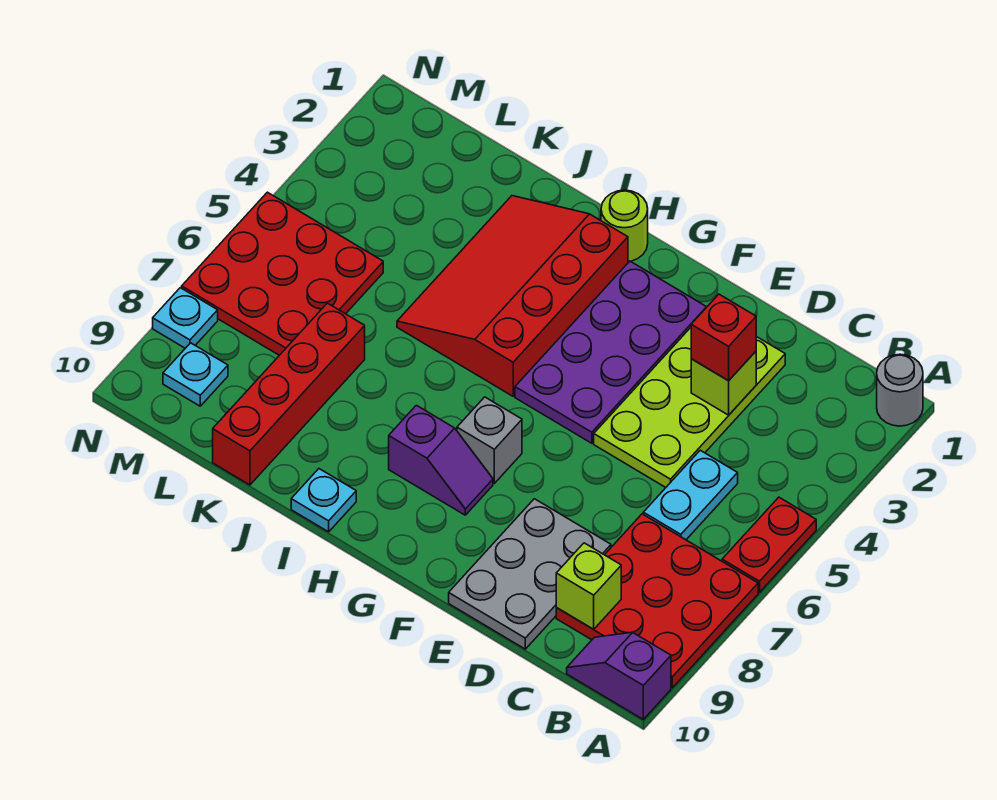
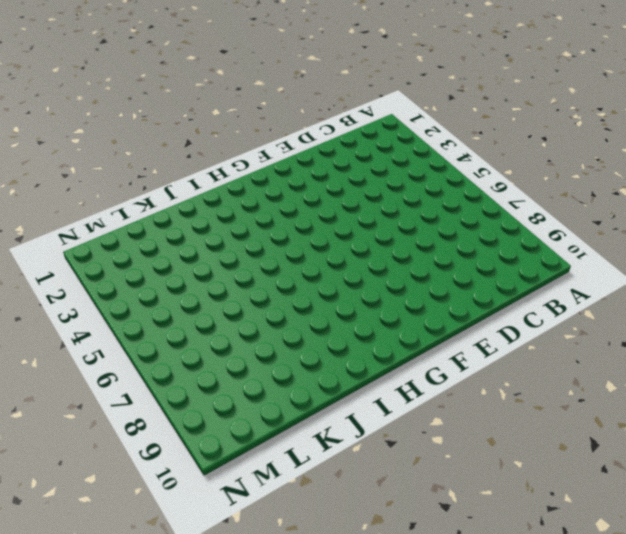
none -> grey round brick A1 level 1
none -> red plate A5:A6 level 1
none -> red plate A7:C9 level 1

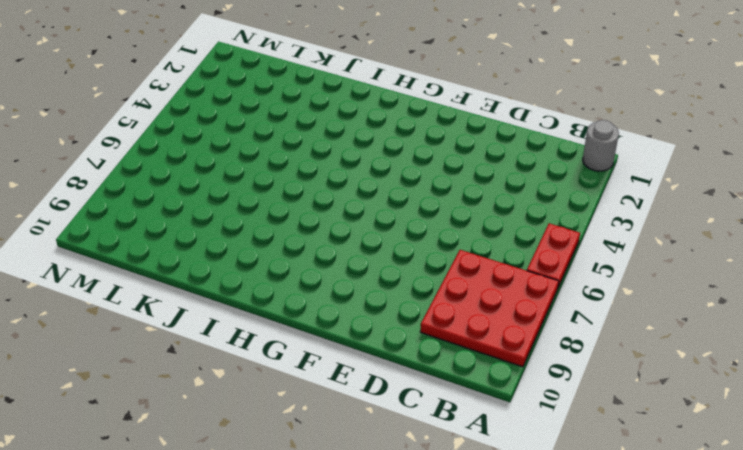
none -> purple slope A10:B10 level 1 top A
none -> cyan plate C5:C6 level 1
none -> lime plate D2:E5 level 1

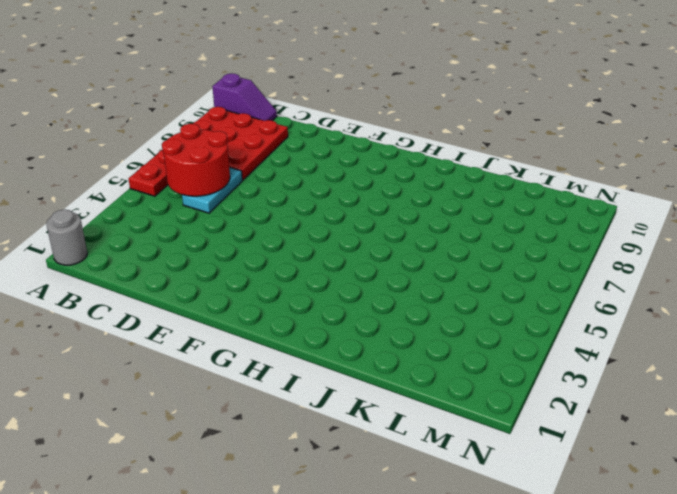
red round brick B5:C6 level 2 -> none
none -> lime plate D2:E5 level 1
none -> grey plate D8:E10 level 1
none -> purple plate F2:G5 level 1

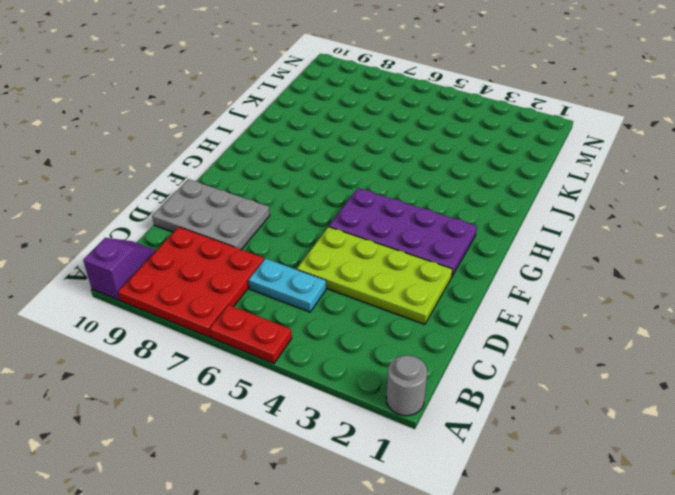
none -> grey brick G7 level 1
none -> purple slope G8:H8 level 1 top H
none -> lime round brick H1 level 1

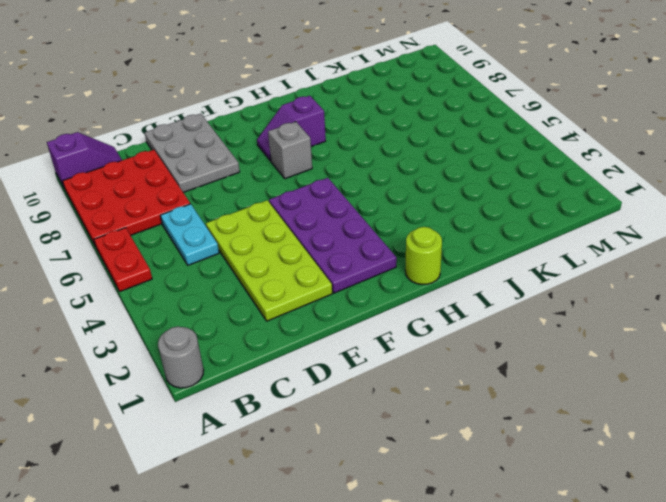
none -> red slope H2:J5 level 1 top H
none -> cyan plate I10 level 1
none -> red brick K7:K10 level 1

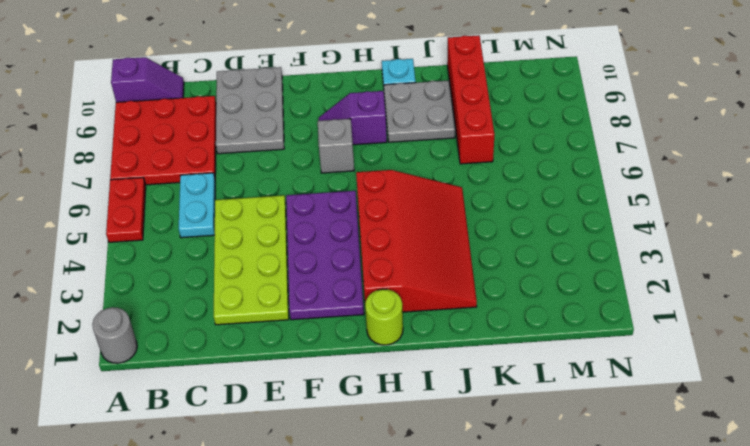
grey plate I8:J9 level 1 -> none
none -> red plate L5:N7 level 1
none -> cyan plate M9 level 1
none -> cyan plate N8 level 1

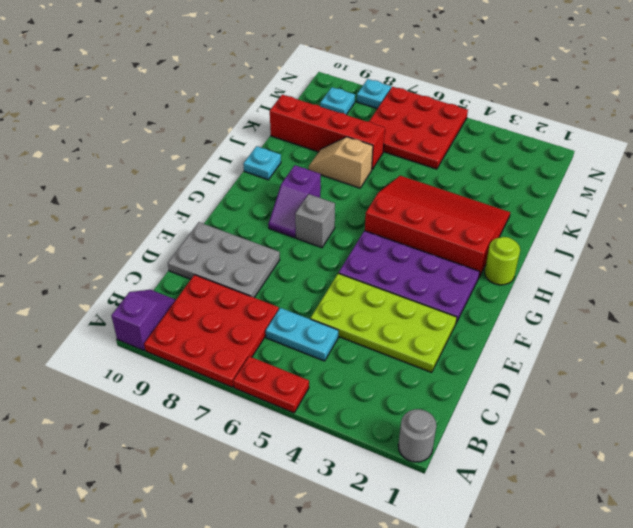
tan slope J7:J8 level 1 top 7 -> none
none -> lime brick C9 level 2
none -> lime brick D3 level 2
none -> red brick D3 level 3

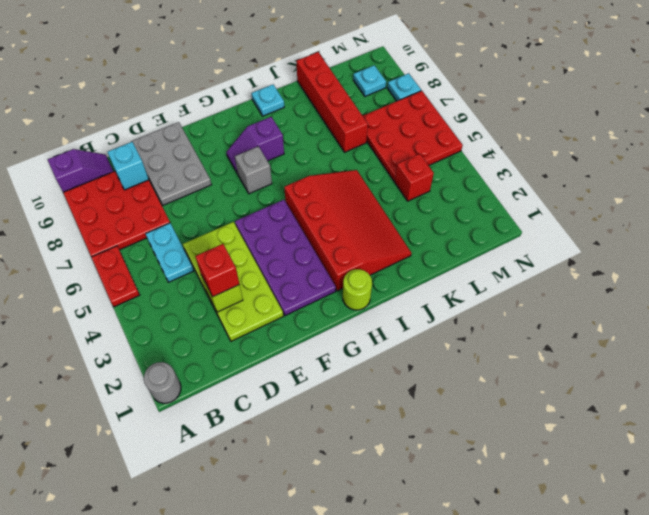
cyan brick C9 level 2 -> lime brick C9 level 2
red brick L4 level 1 -> none

